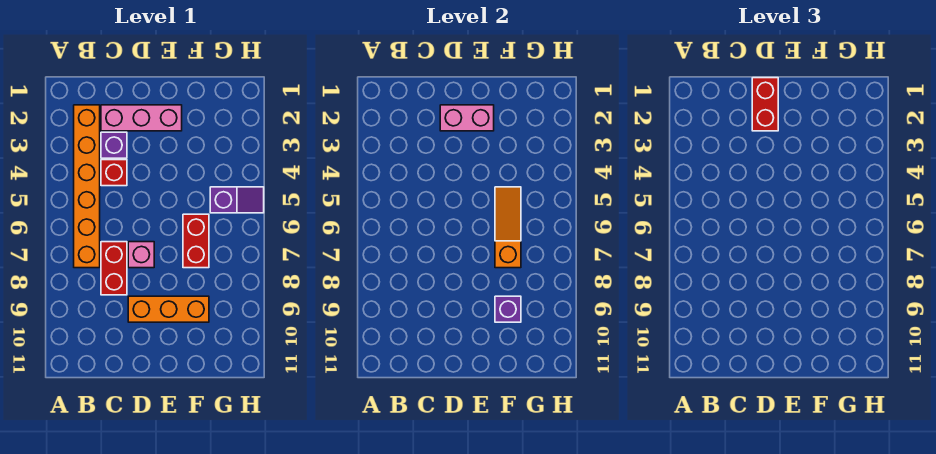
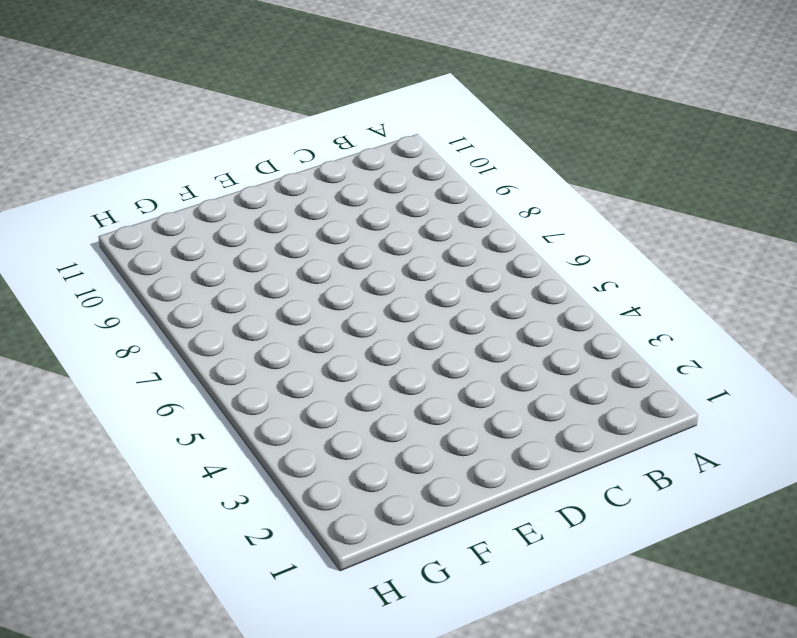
none -> orange brick B2:B7 level 1
none -> pink brick C2:E2 level 1
none -> purple brick C3 level 1

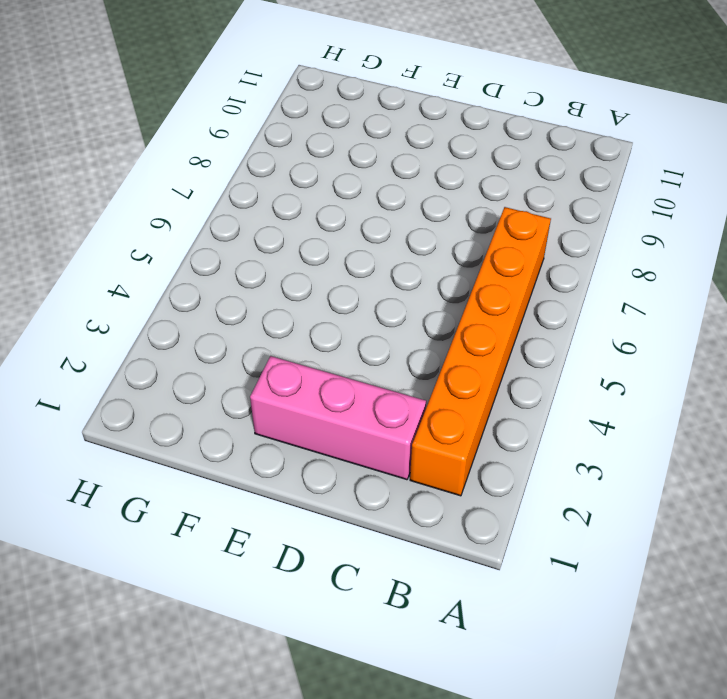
none -> purple brick C3 level 1
none -> red brick C4 level 1
none -> red brick C7:C8 level 1

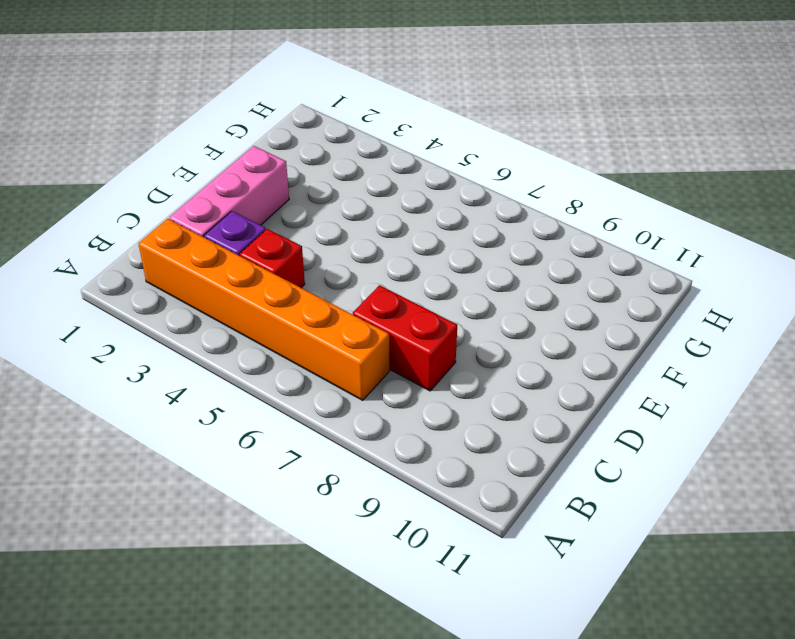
none -> pink brick D7 level 1
none -> orange brick D9:F9 level 1
none -> red brick F6:F7 level 1

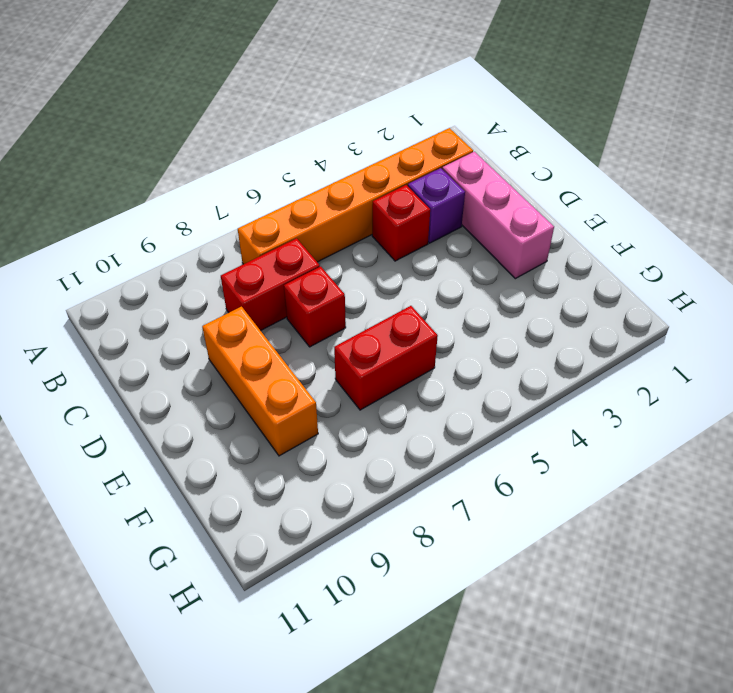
red brick D7 level 1 -> pink brick D7 level 1
none -> purple slope G5:H5 level 1 top G
none -> pink brick D2:E2 level 2
none -> orange slope F5:F7 level 2 top 7

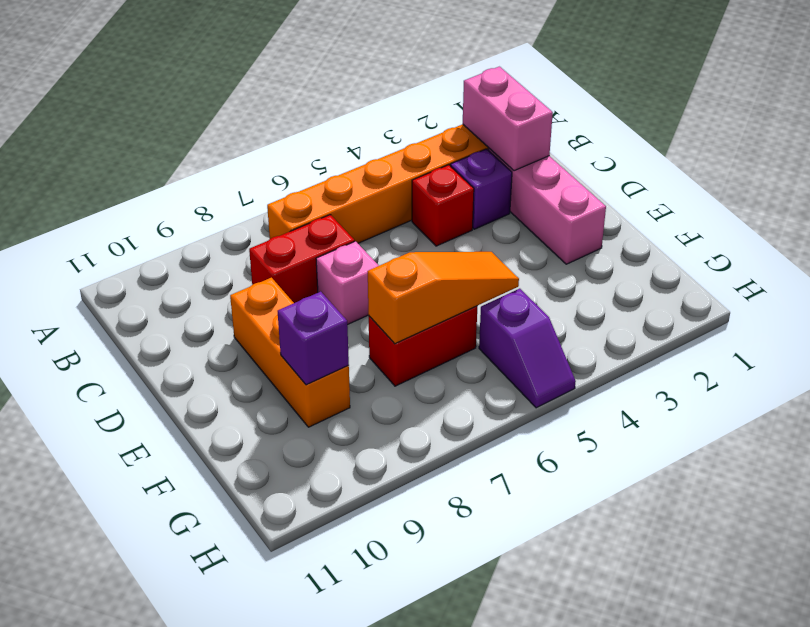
pink brick B2:C2 level 2 -> pink brick D2:E2 level 2
none -> red brick D1:D2 level 3

